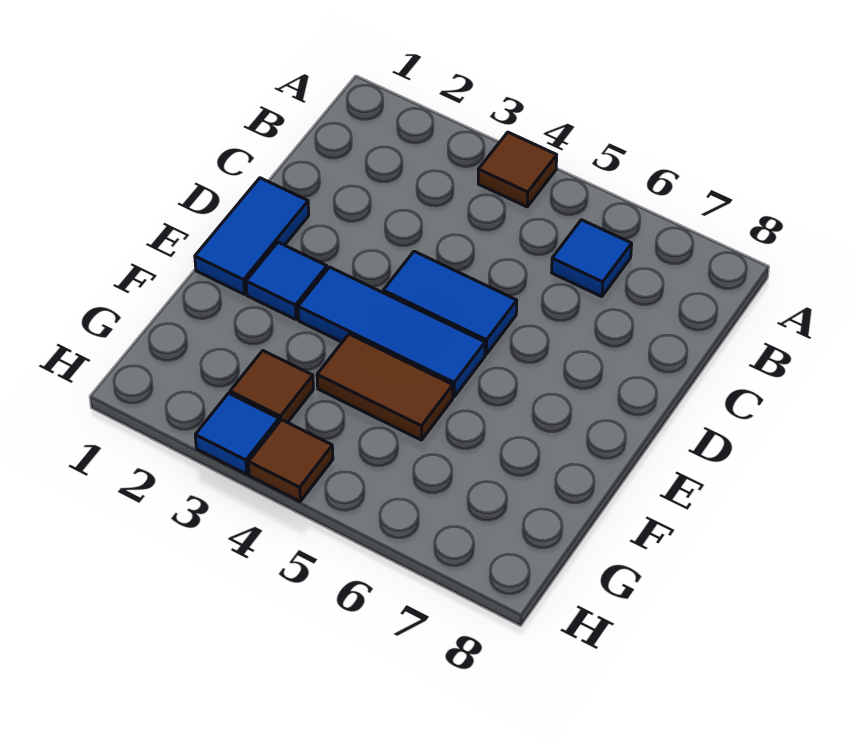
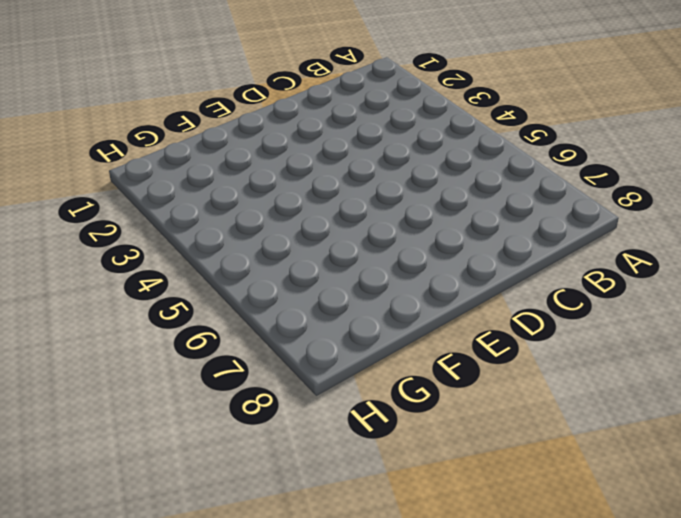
none -> brown tile A4 level 1
none -> blue tile B6 level 1

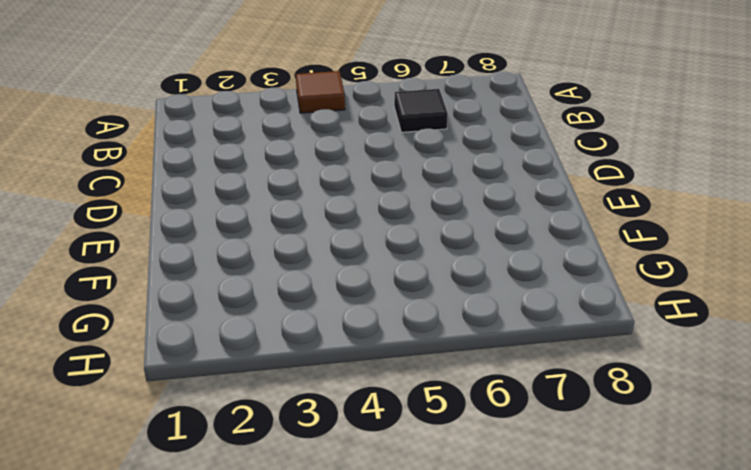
black tile B6 level 1 -> blue tile B6 level 1
none -> blue tile D1:E1 level 1
none -> blue tile D4:D5 level 1

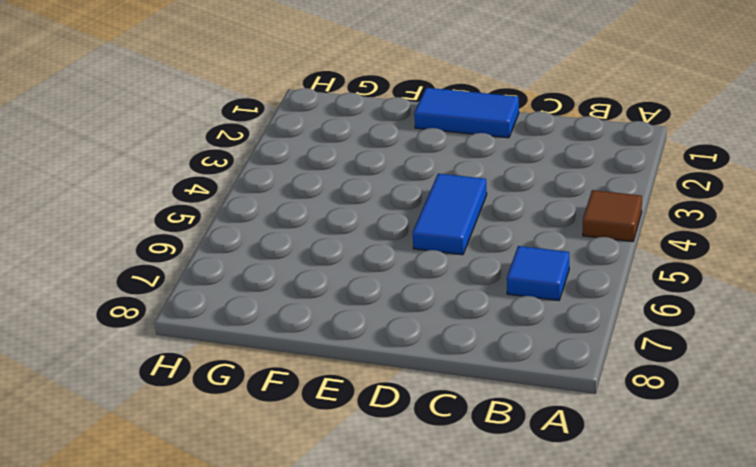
none -> blue tile E2 level 1
none -> blue tile E3:E5 level 1

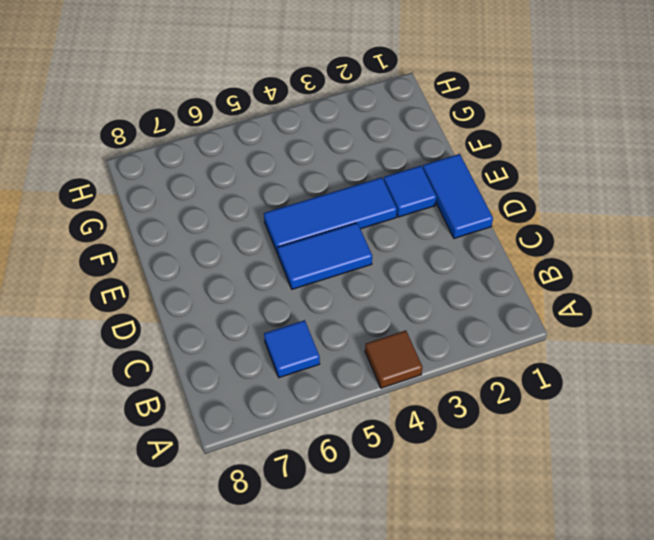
none -> brown tile F4:F5 level 1
none -> brown tile G3 level 1

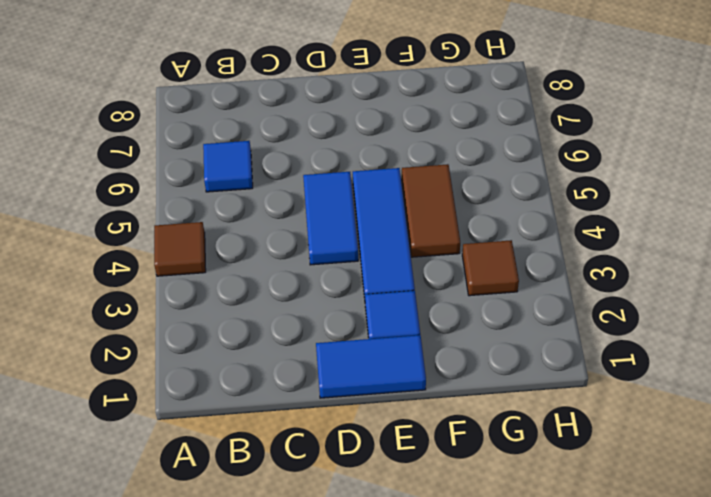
none -> blue tile H3 level 1
none -> brown tile H4 level 1

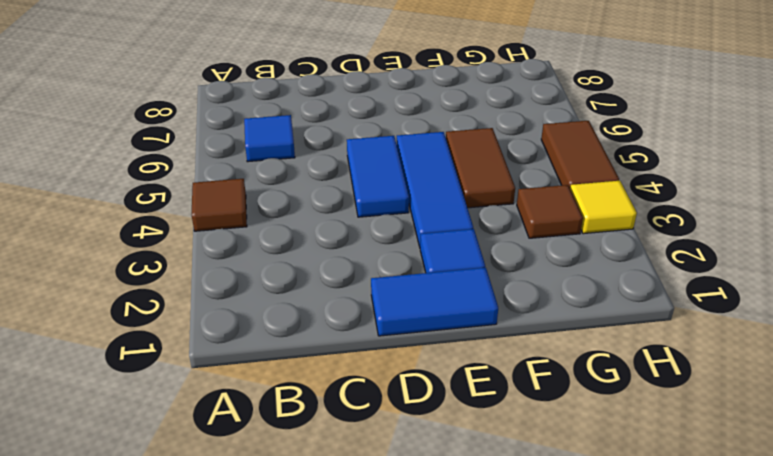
yellow tile H3 level 1 -> blue tile H3 level 1
brown tile H4:H5 level 1 -> brown tile H4 level 1

